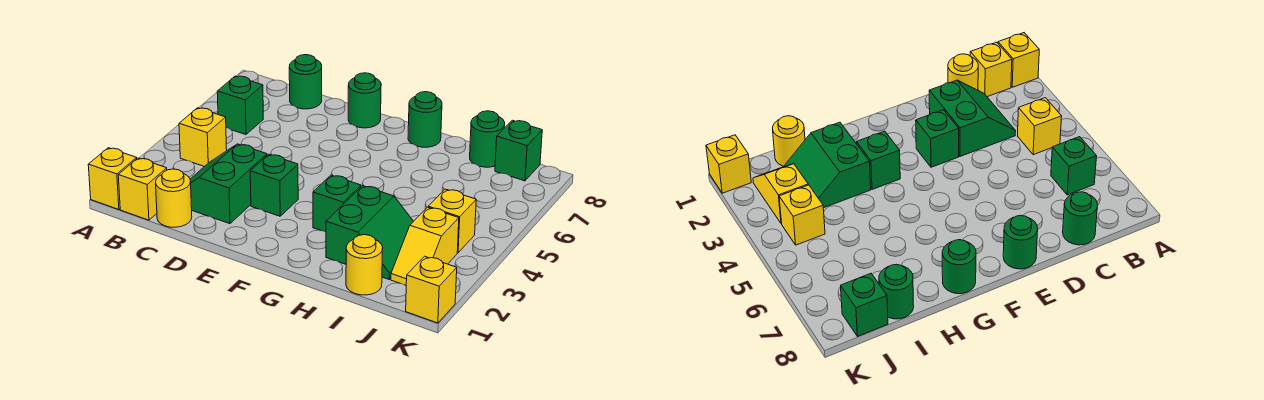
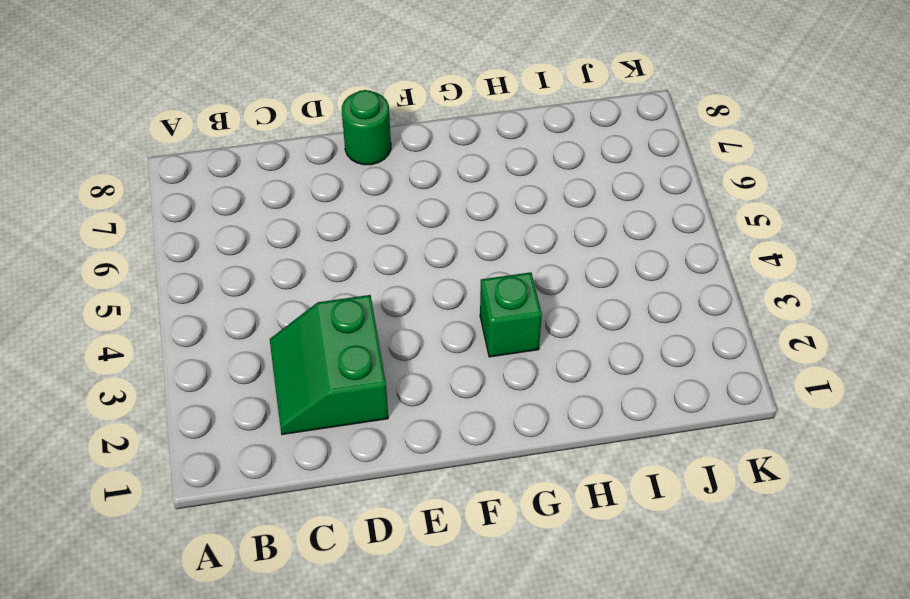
none -> yellow brick A1 level 1
none -> yellow brick B1 level 1
none -> yellow brick B4 level 1

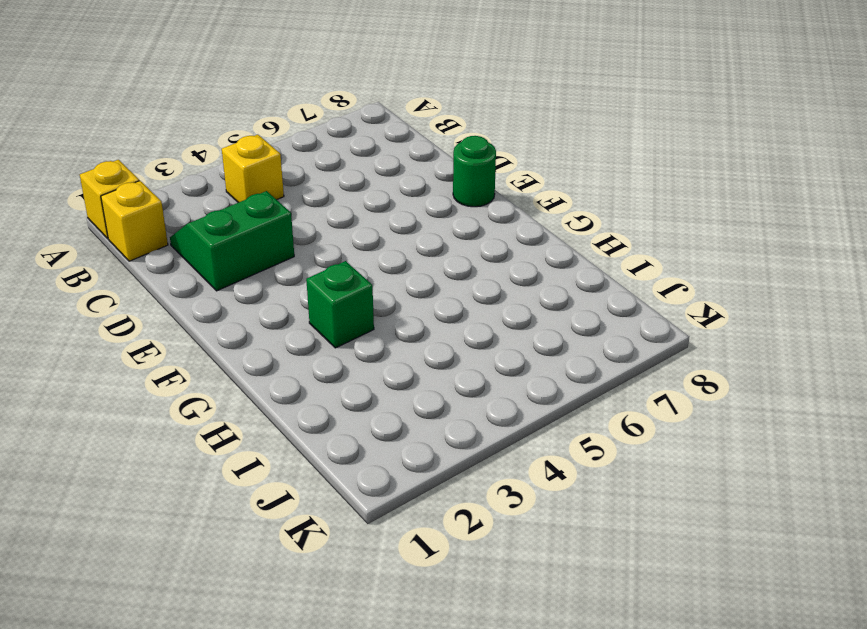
none -> green brick B6 level 1
none -> yellow round brick C1 level 1
none -> green round brick C8 level 1

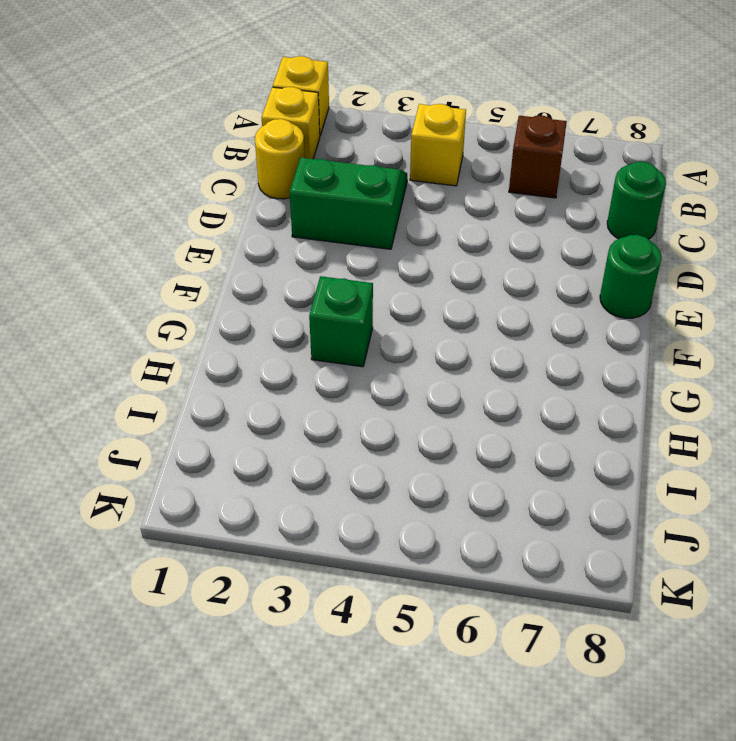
brown brick B6 level 1 -> green brick B6 level 1
none -> green brick E3 level 1
none -> green round brick G8 level 1
none -> green slope H2:I3 level 1 top H

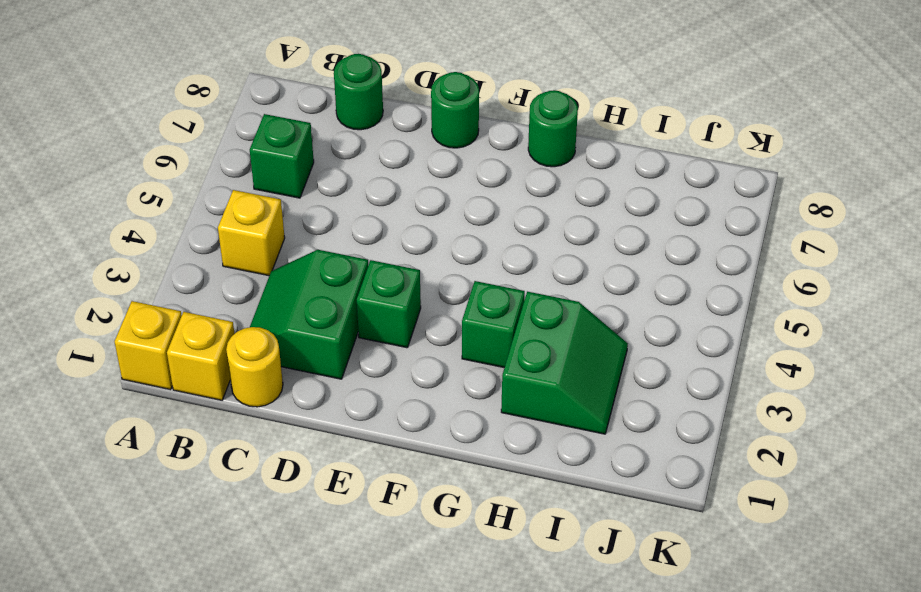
none -> yellow round brick I1 level 1
none -> green round brick I8 level 1
none -> yellow slope J2:J3 level 1 top 3

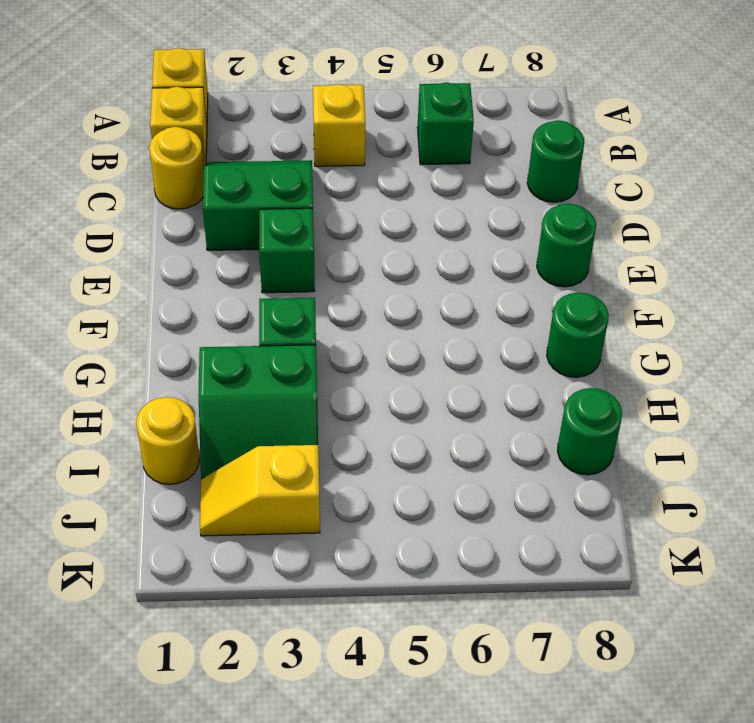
none -> yellow brick J4 level 1
none -> green brick J8 level 1
none -> yellow brick K1 level 1

